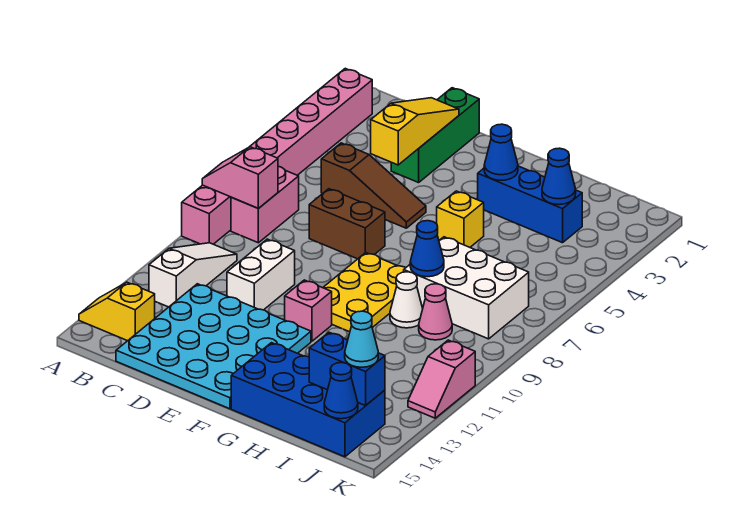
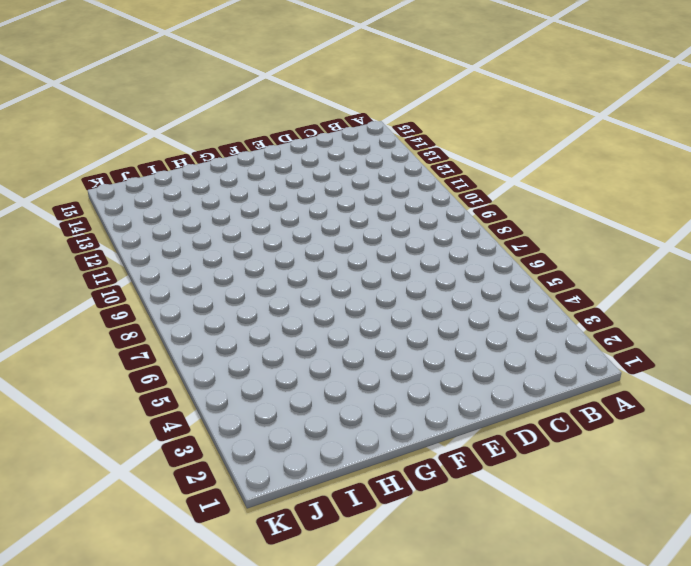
none -> pink brick A2:A9 level 1
none -> yellow slope A14:B14 level 1 top B
none -> pink brick B7:B8 level 1

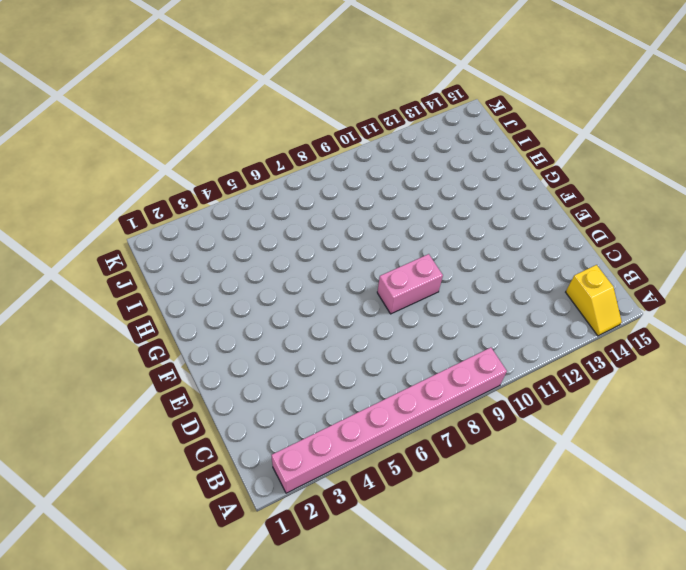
pink brick E8:E9 level 1 -> pink brick B7:B8 level 1
none -> white slope B10:B12 level 1 top 12
none -> brown slope C5:E5 level 1 top C
none -> cyan plate C12:F15 level 1

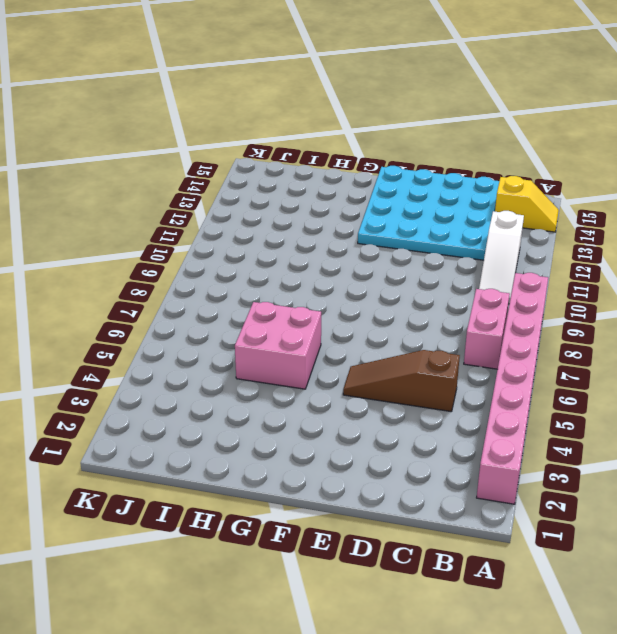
pink brick G5:H6 level 1 -> yellow brick G5 level 1
none -> green brick D1:D3 level 1
none -> brown brick D7:E7 level 1
none -> white brick D10:D11 level 1

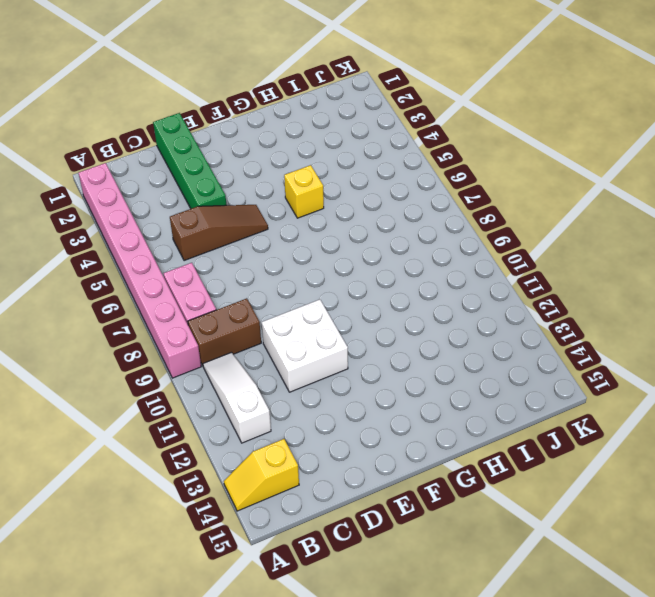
brown brick B9:C9 level 1 -> brown brick D7:E7 level 1
green brick D1:D4 level 1 -> green brick D1:D3 level 1
white brick D10:E11 level 1 -> white brick D10:D11 level 1
none -> cyan plate C12:F15 level 1
none -> yellow plate F8:G10 level 1
none -> pink brick F11 level 1

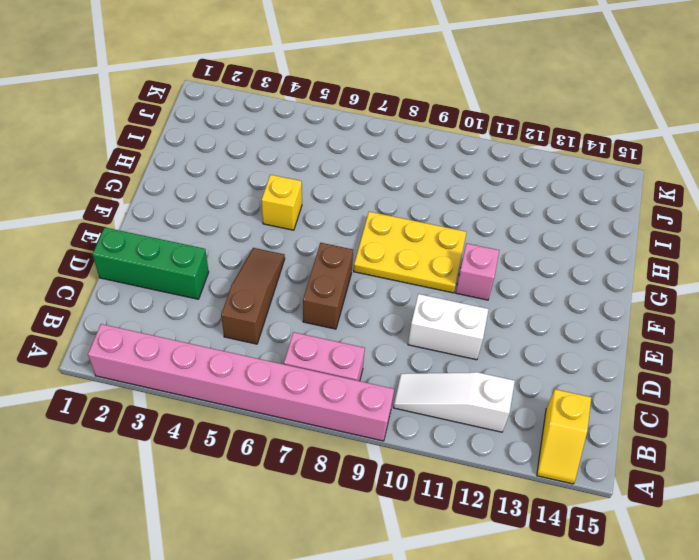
none -> cyan plate C12:F15 level 1
none -> blue brick G3:I3 level 1
none -> blue brick G14:J15 level 1

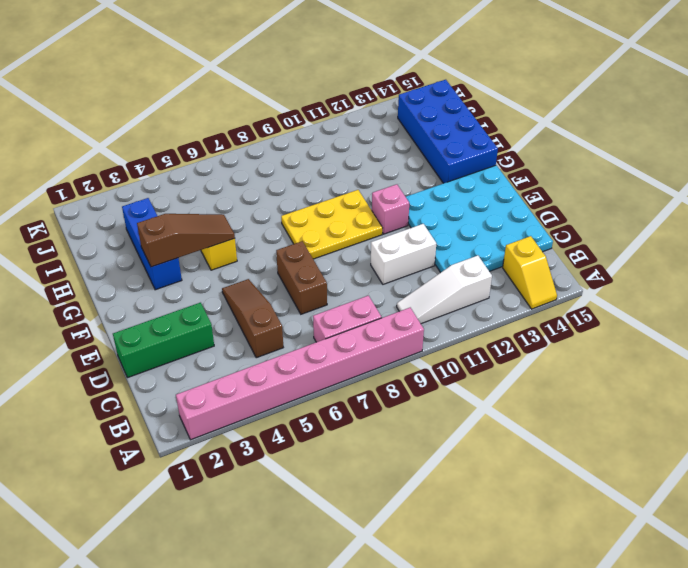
brown slope G3:G5 level 2 top 3 -> blue cone G3 level 2
none -> white brick H7:J8 level 1
none -> white cone H9 level 1
none -> pink cone I9 level 1

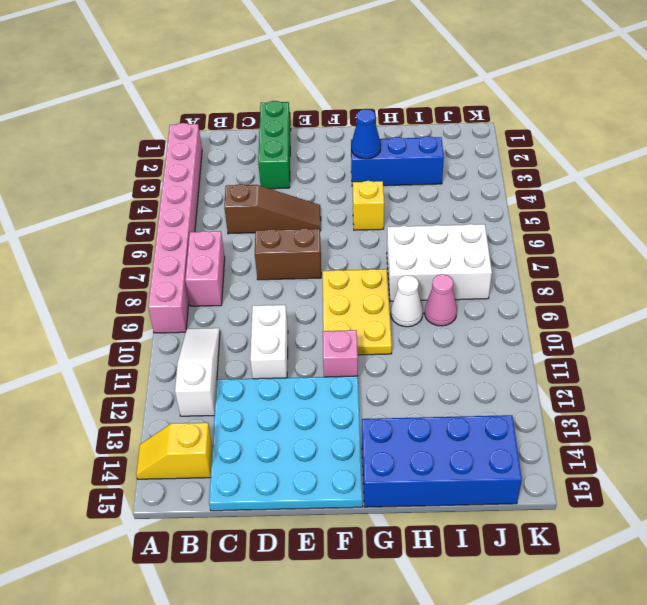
none -> pink slope K11:K12 level 1 top 11
none -> pink slope A8:B8 level 2 top B
none -> yellow slope D2:D4 level 2 top 4

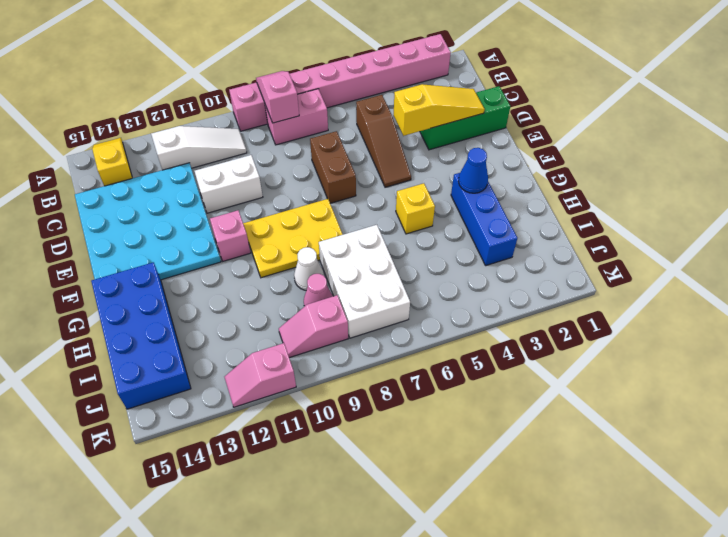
pink slope J9:J10 level 1 top 9 -> none
none -> blue cone H8 level 2
none -> blue cone I3 level 2
none -> blue brick I14:J14 level 2

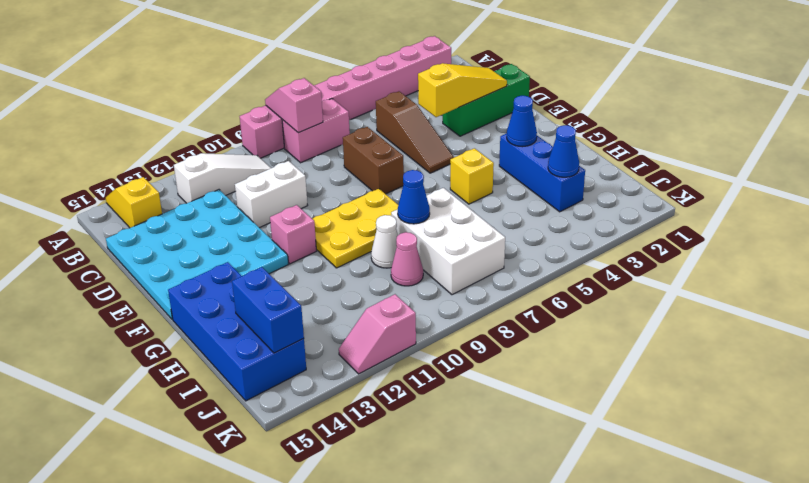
none -> blue cone J15 level 2
none -> cyan cone J14 level 3

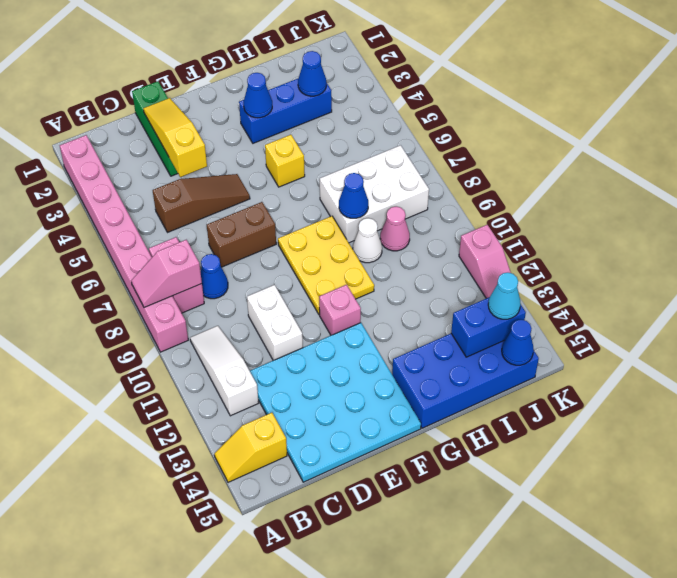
blue cone C8 level 1 -> none

